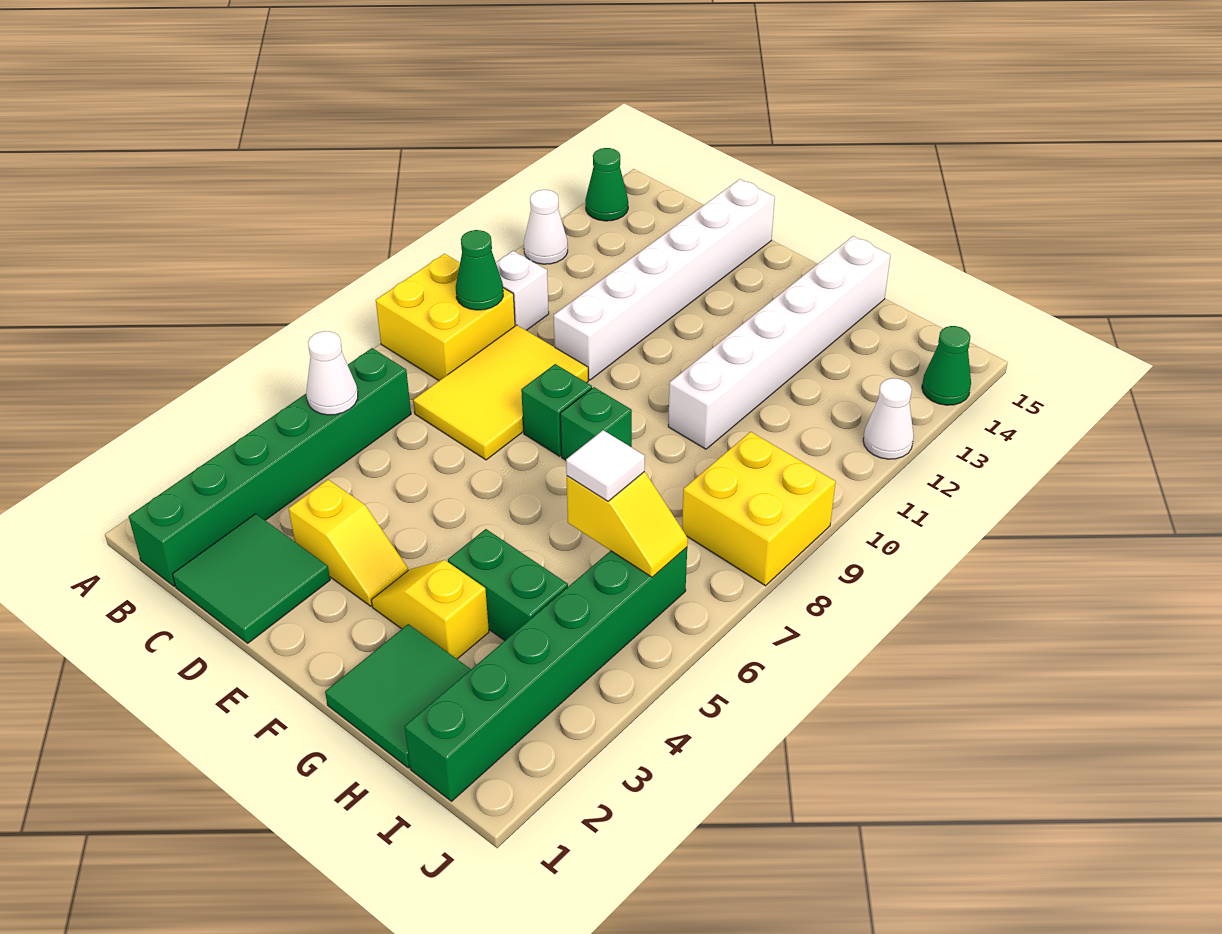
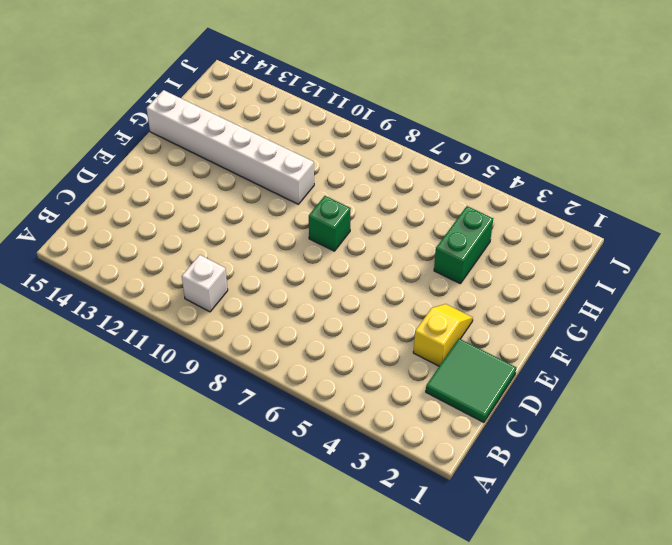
none -> yellow brick A8:B9 level 1
none -> white cone A12 level 1
none -> green cone A14 level 1

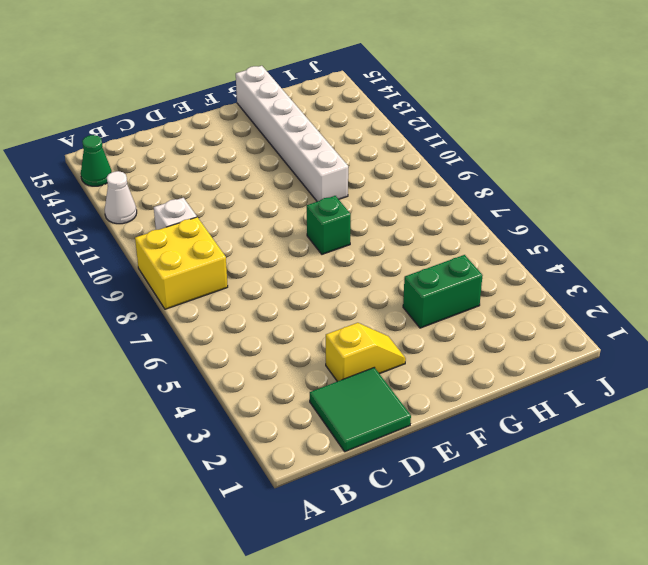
none -> green brick B1:B6 level 1
none -> yellow tile C7:D9 level 1
none -> white brick D10:D15 level 1

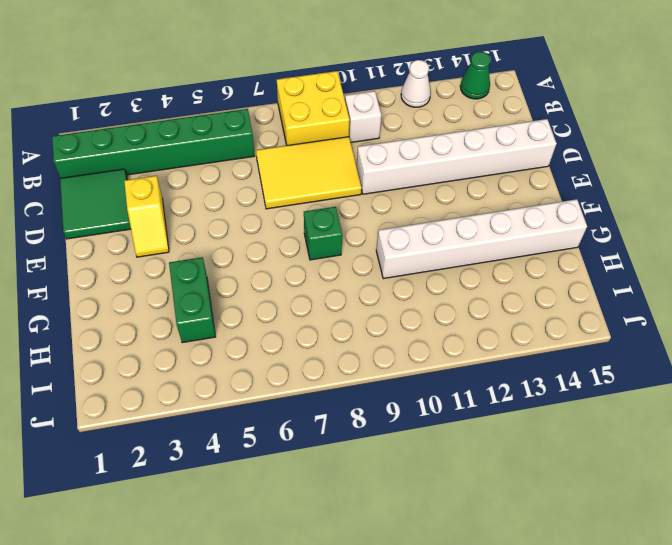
none -> green brick E8 level 1
none -> yellow slope F3:G3 level 1 top G
none -> green tile G1:H2 level 1

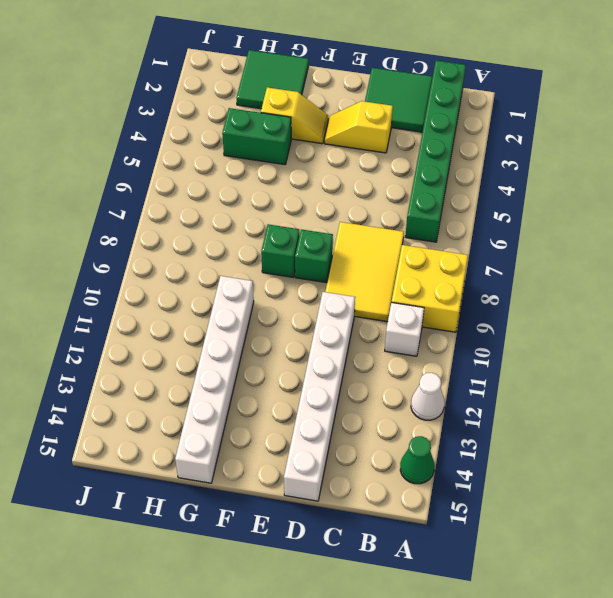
none -> green brick I1:I6 level 1
none -> yellow brick I8:J9 level 1
none -> white cone J12 level 1

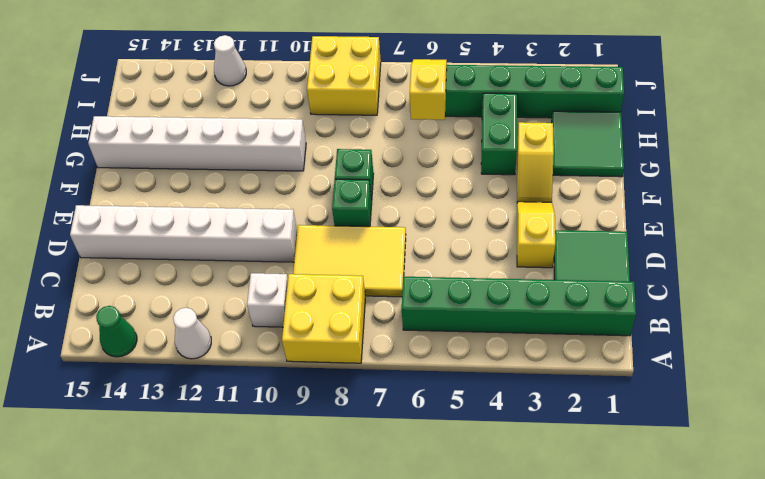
none -> green cone J14 level 1
none -> white cone B5 level 2
none -> green cone B9 level 2

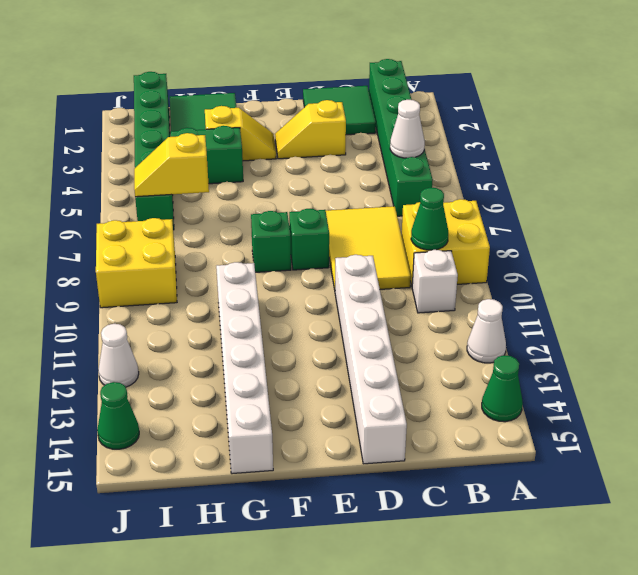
none -> white tile H6 level 3

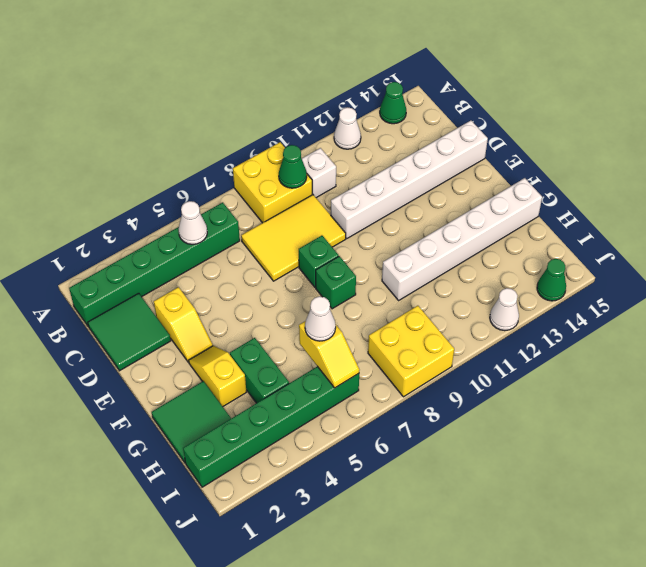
white cone H6 level 3 -> white tile H6 level 3

